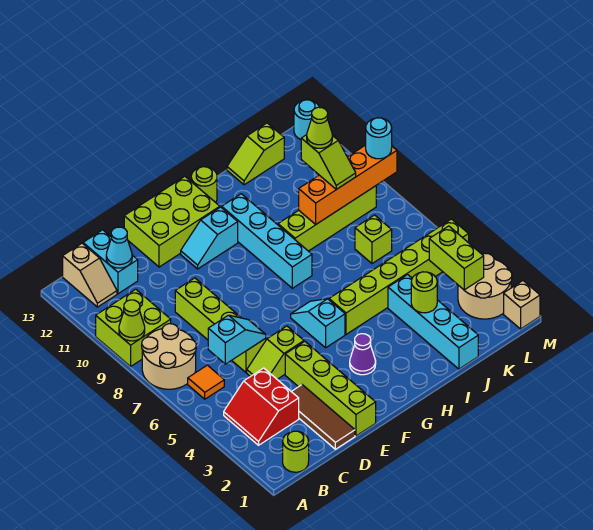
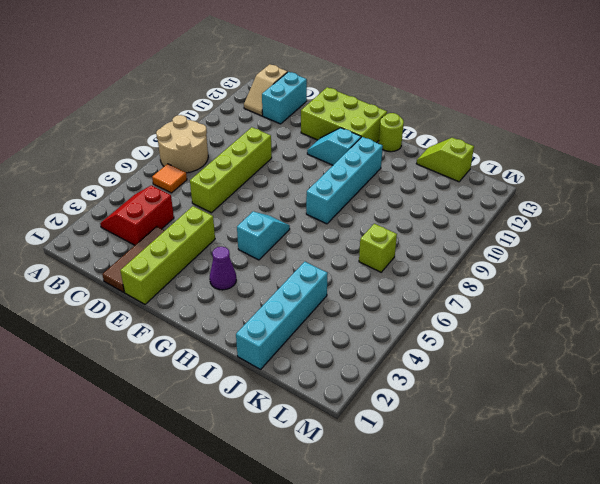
none -> lime brick A9:B10 level 1
none -> lime round brick B1 level 1
none -> lime slope D5:E5 level 1 top E
none -> lime brick H5:M5 level 1

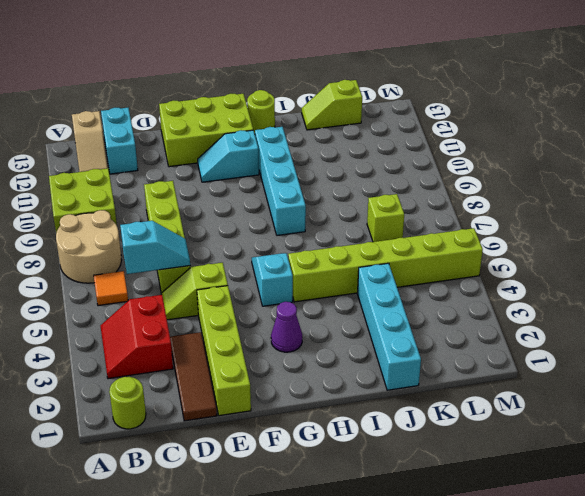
none -> lime brick I9:L9 level 1
none -> tan round brick L2:M3 level 1
none -> tan brick M1 level 1
none -> cyan round brick M13 level 1

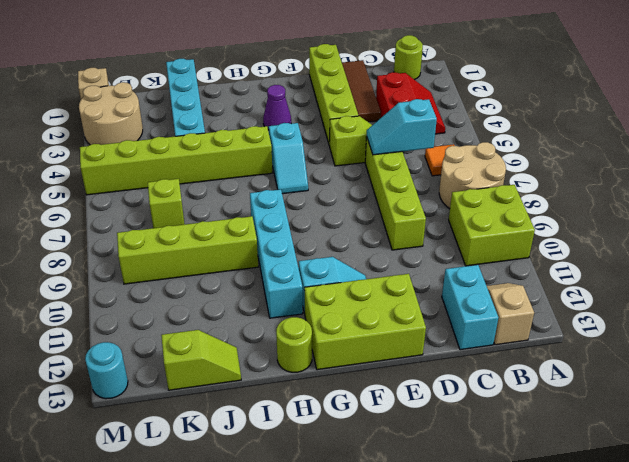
none -> lime cone A9 level 2
none -> cyan cone C12 level 2
none -> lime round brick J3 level 2
none -> orange brick J9:M9 level 2

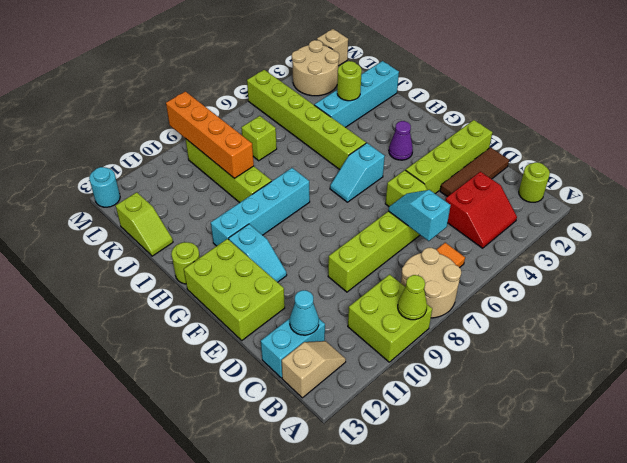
none -> lime brick L3:L4 level 2
none -> lime slope K9:K10 level 3 top 10
none -> cyan round brick M9 level 3
none -> lime cone K10 level 4

